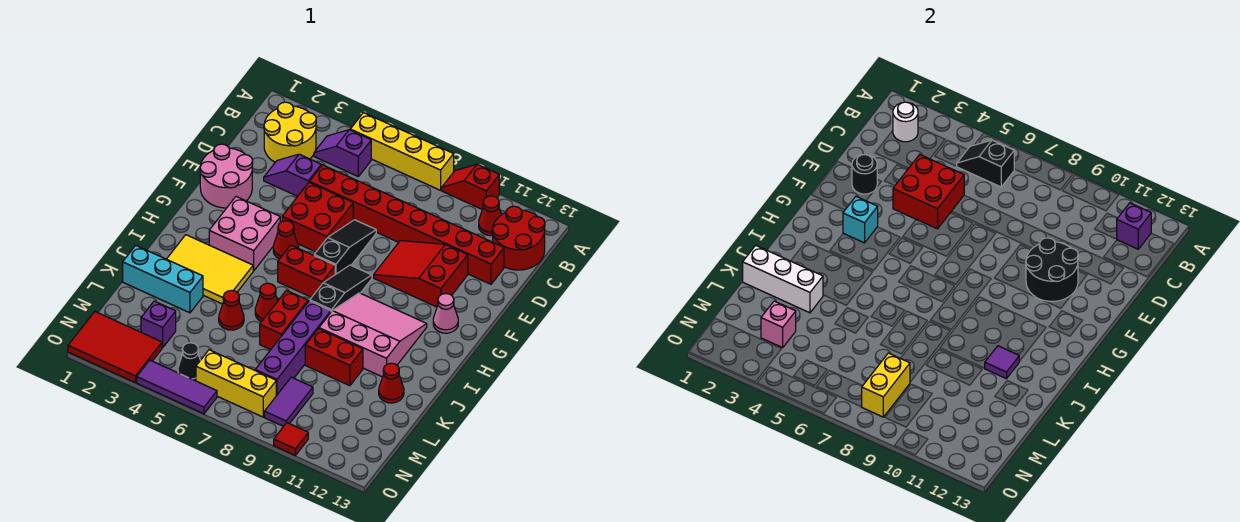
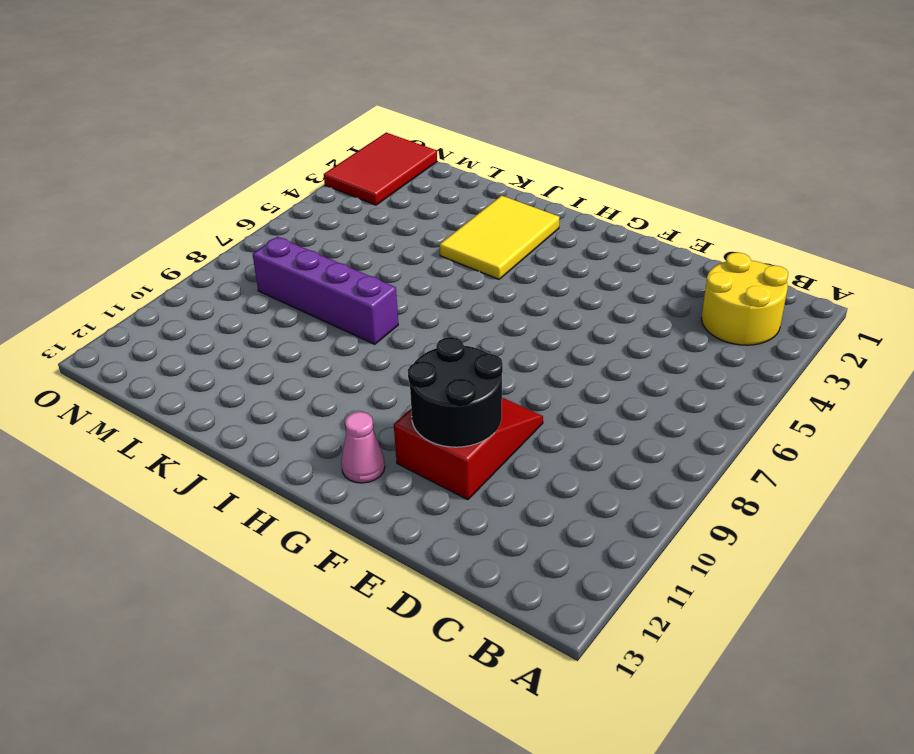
none -> yellow brick A5:A8 level 1
none -> red slope A9:A10 level 1 top 10
none -> purple slope B4:B5 level 1 top 5
none -> red cone B11 level 1

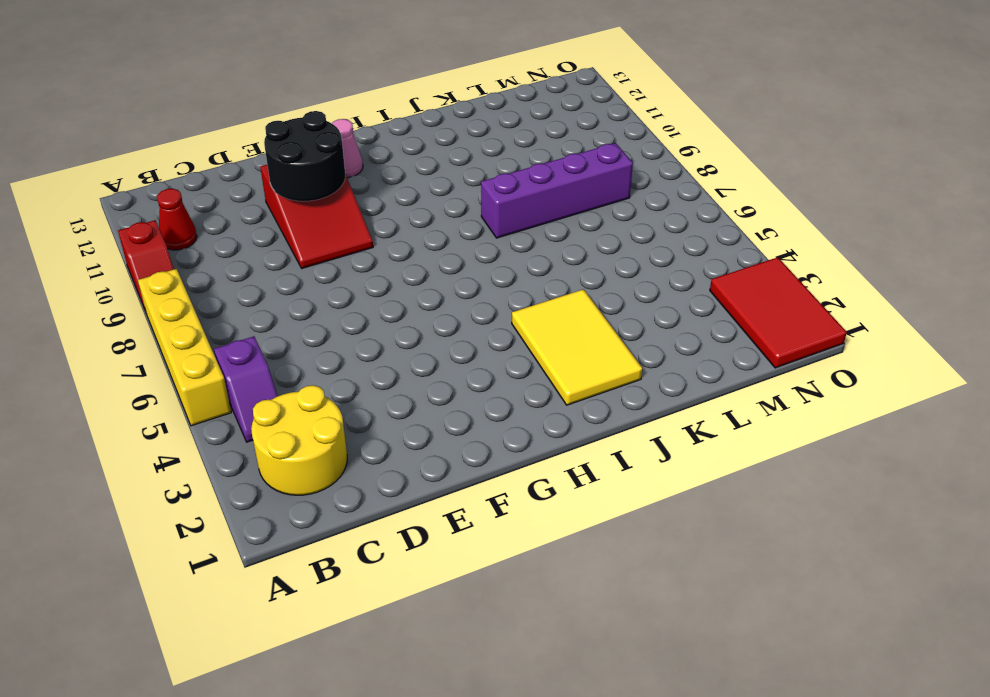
none -> red round brick B12:C13 level 1
none -> purple slope D3:D4 level 1 top 4
none -> red brick D5:D12 level 1
none -> pink round brick E1:F2 level 1

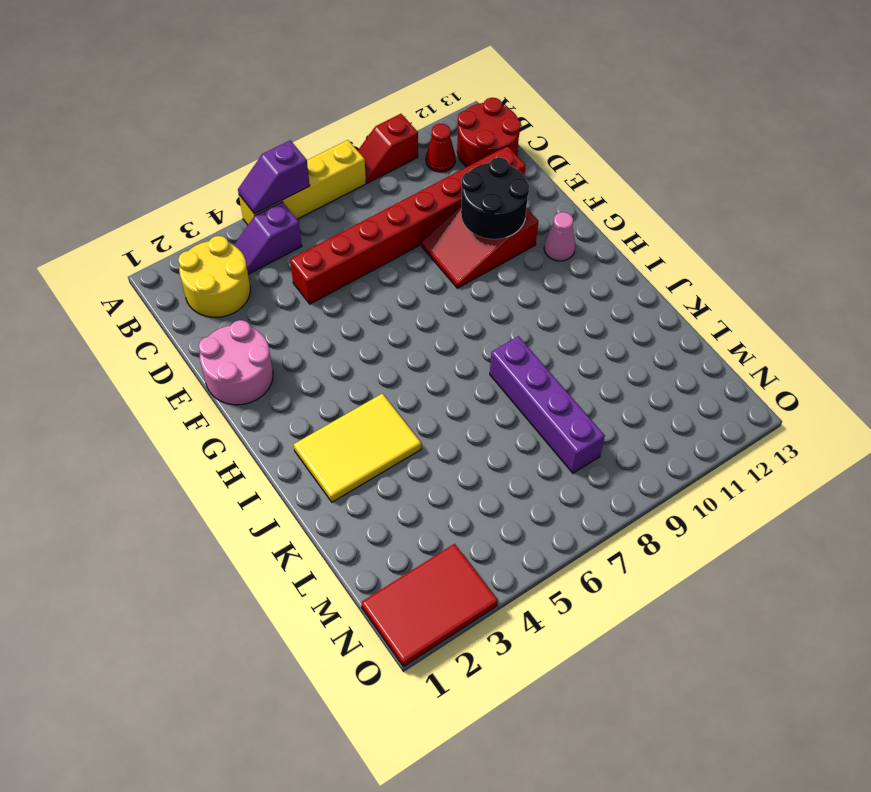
purple slope A5:A6 level 2 top 6 -> purple slope D3:D4 level 1 top 4
none -> red brick E5:F6 level 1
none -> black slope E7:G7 level 1 top G
none -> pink brick G3:H4 level 1
none -> red cone G5 level 1

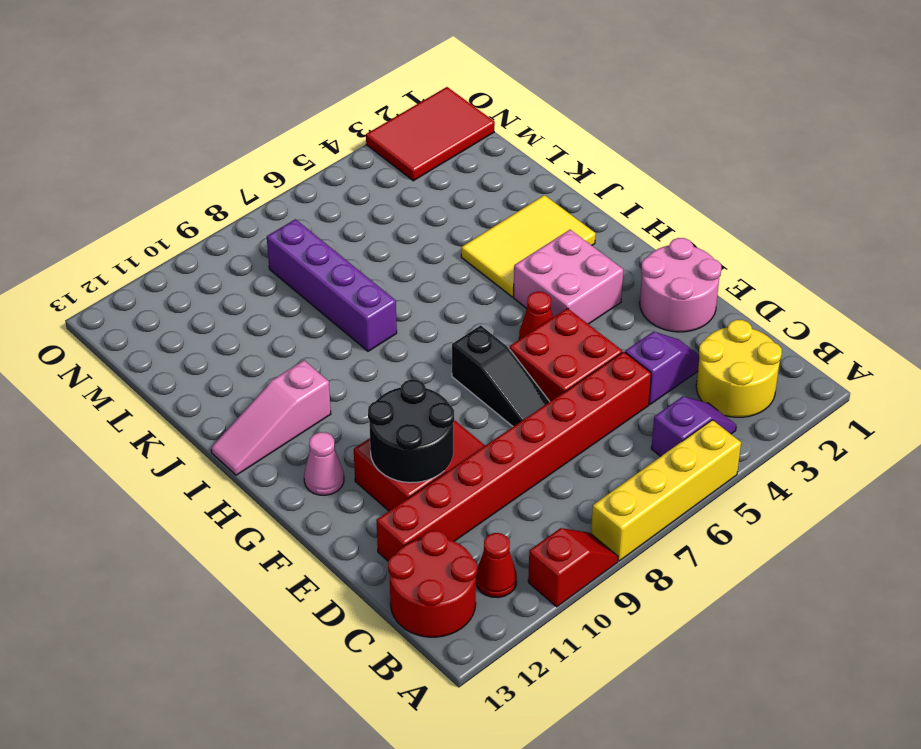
pink slope I11:I13 level 1 top 11 -> pink slope H9:J11 level 1 top J
none -> black slope G8:I8 level 1 top I
none -> red brick H6:H7 level 1
none -> red cone J6 level 1
none -> red brick J7:K7 level 1

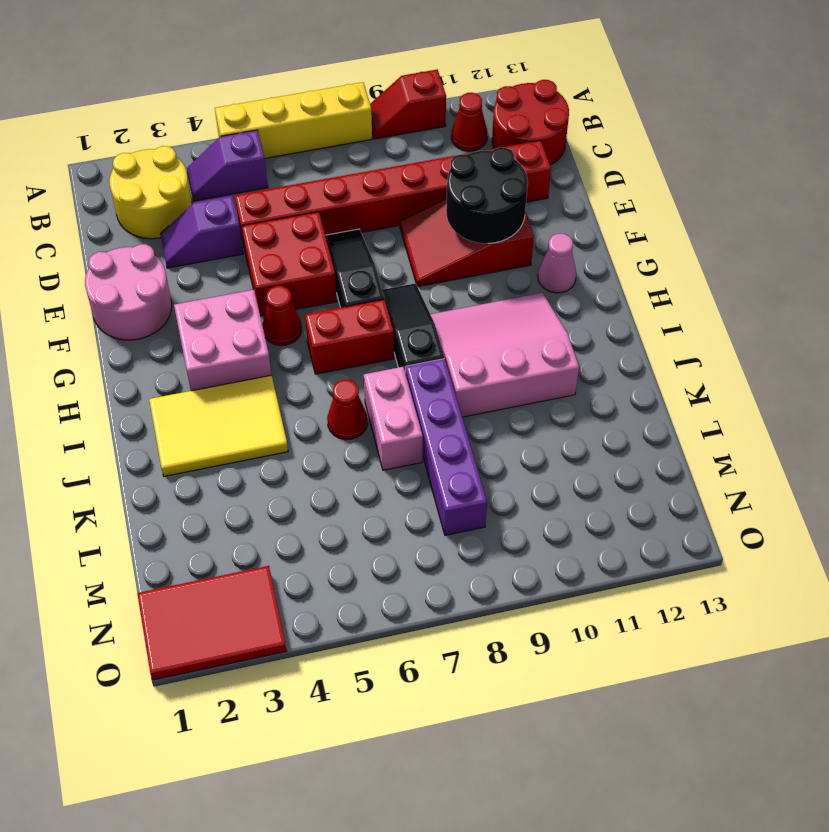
pink brick J7:K7 level 1 -> red brick J7:K7 level 1
none -> cyan brick K1:K3 level 1
none -> red cone K5 level 1
none -> red brick K9:K10 level 1
none -> red cone K12 level 1

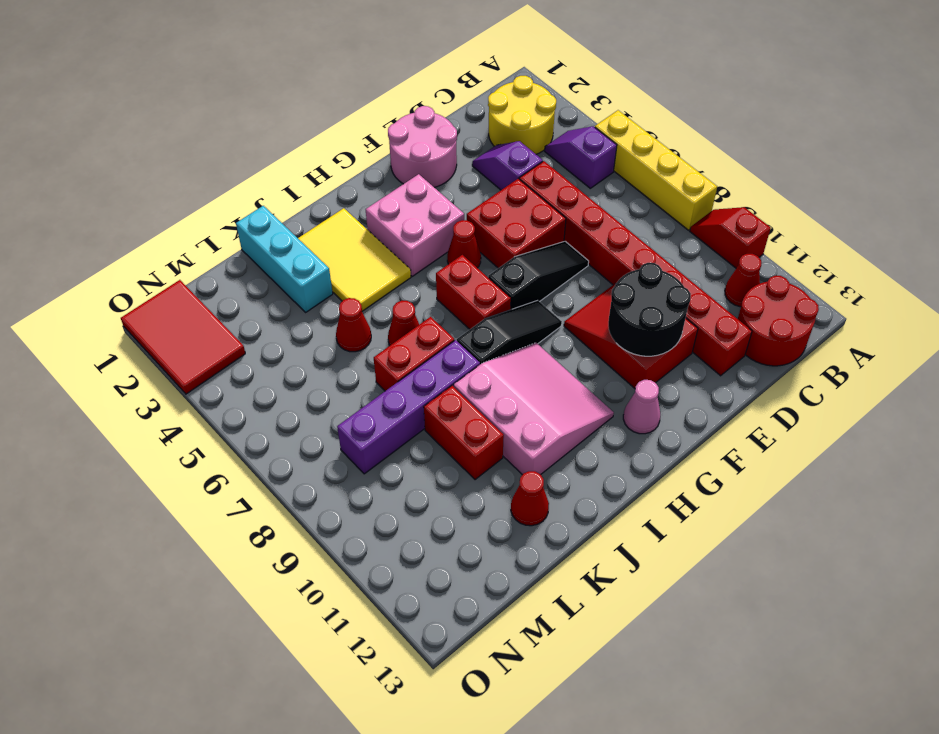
none -> purple brick M3 level 1
none -> purple tile M9:N9 level 1
none -> black cone N5 level 1
none -> yellow brick N6:N8 level 1

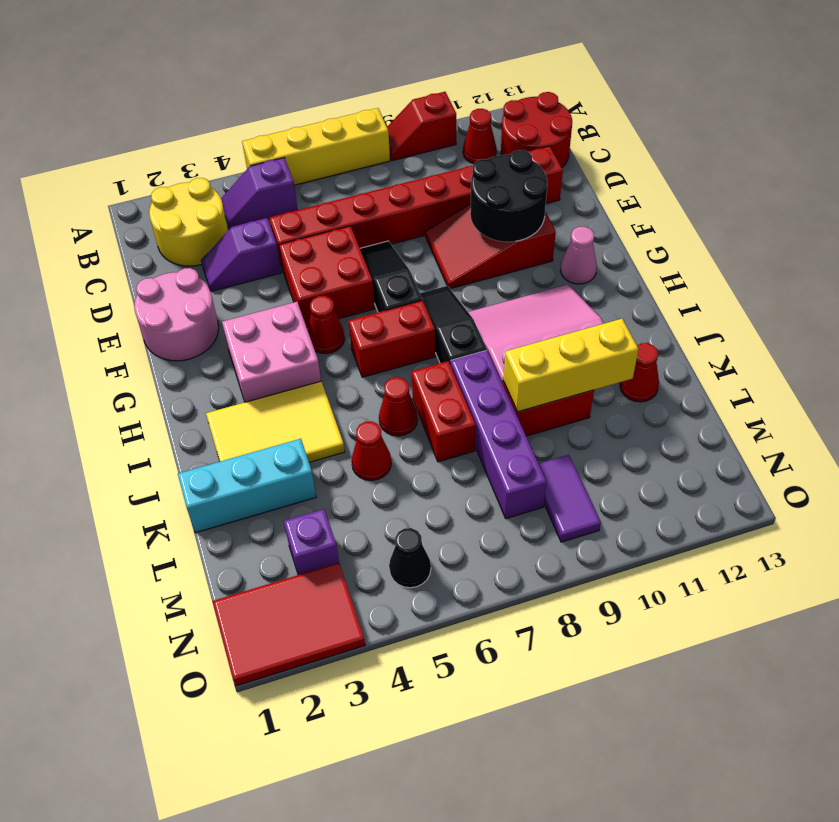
yellow brick K9:K11 level 2 -> yellow brick N6:N8 level 1
none -> purple tile O4:O6 level 1
none -> red tile O10 level 1
none -> white round brick B2 level 2
none -> black slope B5:B6 level 2 top 6

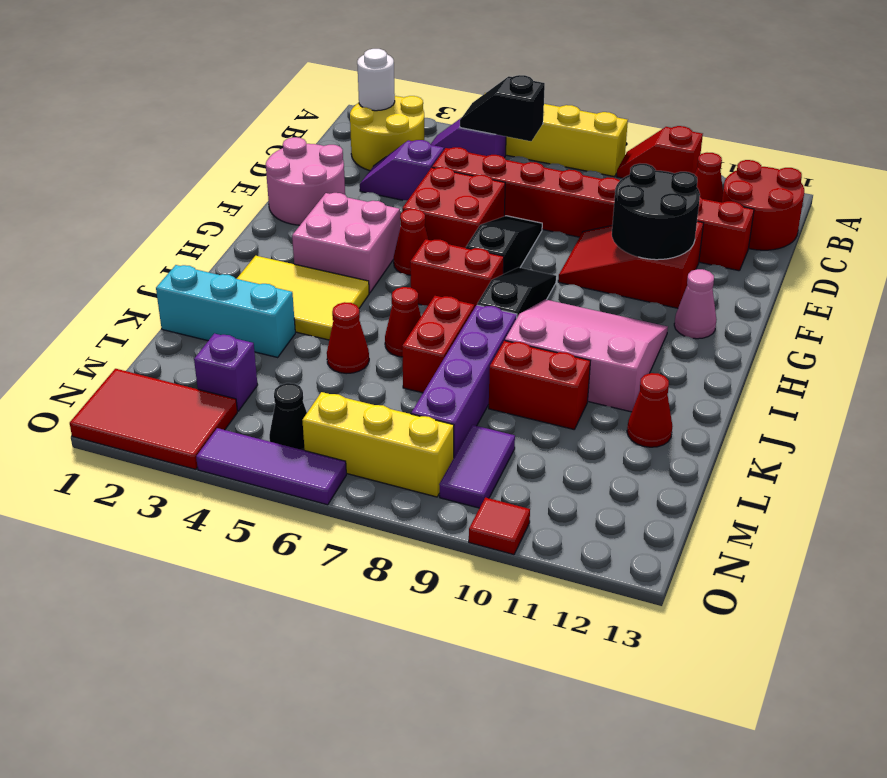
none -> purple brick B12 level 2
none -> red brick D4:E5 level 2
none -> black round brick E2 level 2
none -> cyan brick G3 level 2

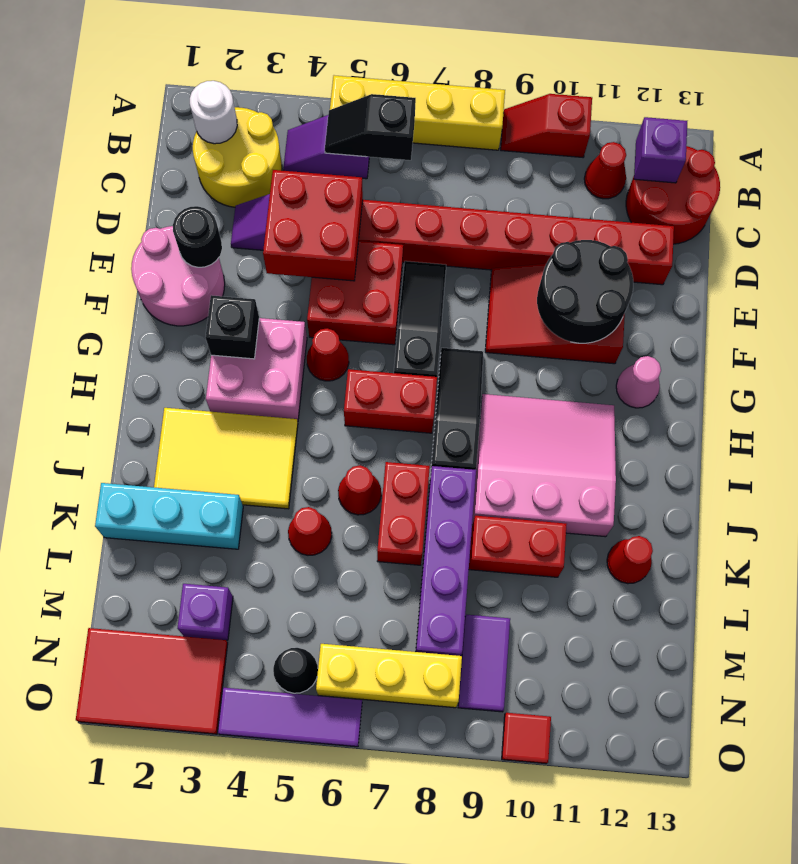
black brick G3 level 2 -> cyan brick G3 level 2
none -> purple tile J11 level 2
none -> white brick K1:K3 level 2
none -> pink brick M3 level 2
none -> yellow brick M8:N8 level 2

